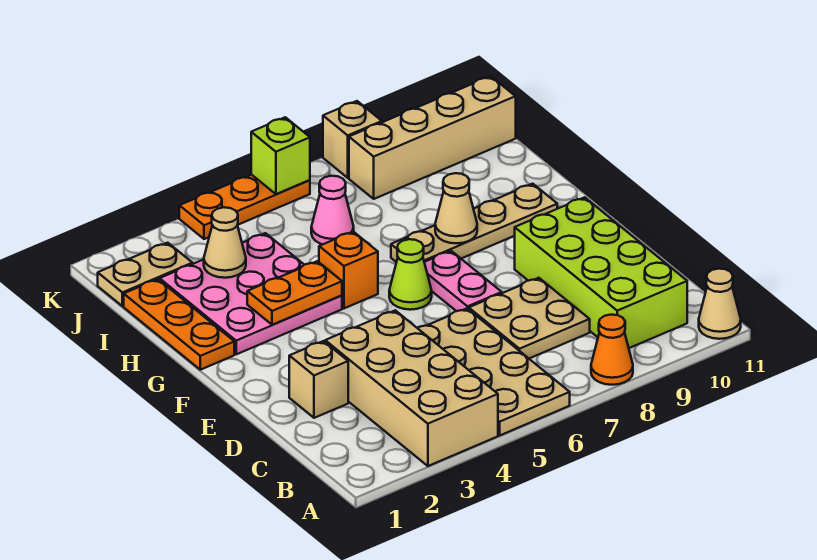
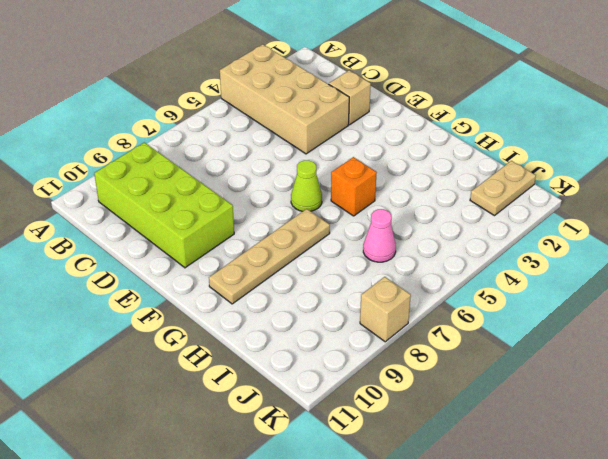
none -> tan plate A5:D6 level 1
none -> orange cone A8 level 1
none -> tan cone A11 level 1

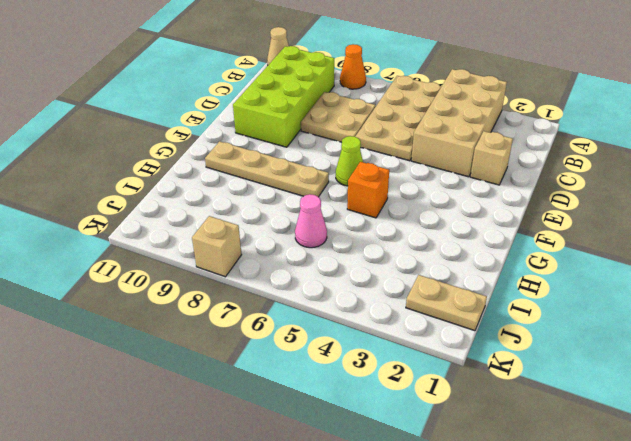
none -> pink plate E7:F7 level 1
none -> orange plate G1:I1 level 1
none -> pink plate G2:I4 level 1

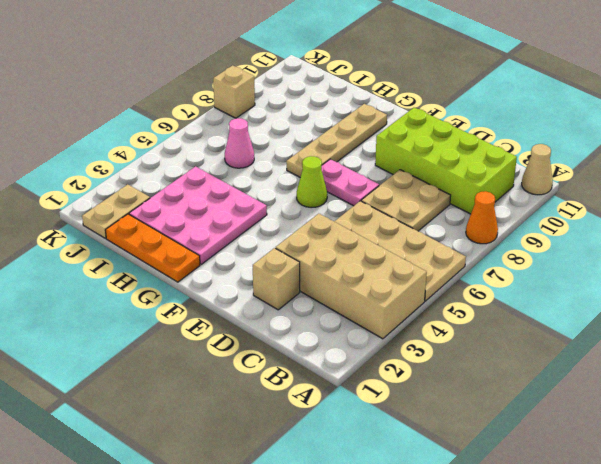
none -> orange brick G5 level 1
none -> tan brick J8:J11 level 1
none -> orange plate K4:K6 level 1

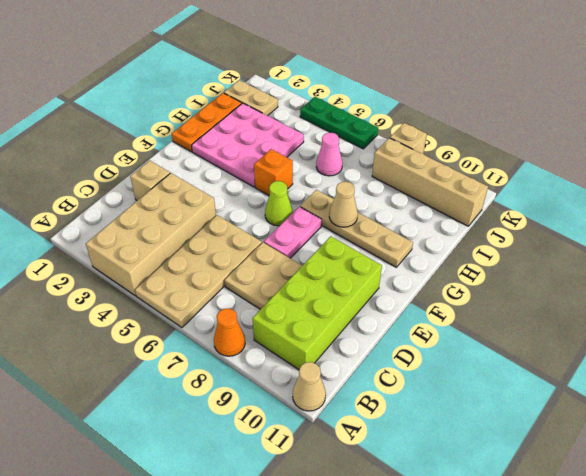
green plate K4:K6 level 1 -> orange plate K4:K6 level 1
none -> orange plate G3:G4 level 2
none -> tan cone I3 level 2
none -> lime brick K6 level 2

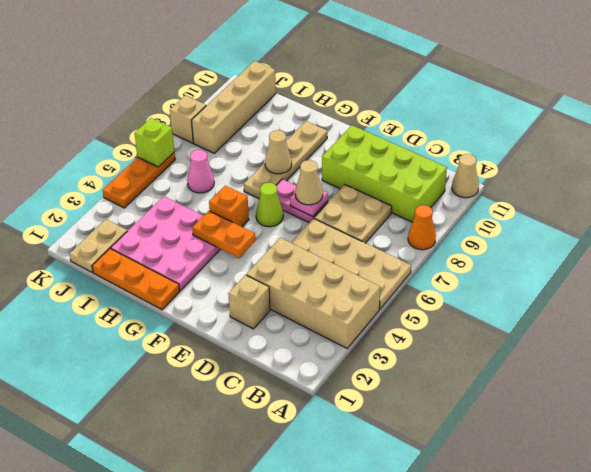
pink plate E7 level 2 -> none
tan cone E7 level 3 -> tan cone I3 level 2
orange plate F4:G4 level 2 -> orange plate G3:G4 level 2

